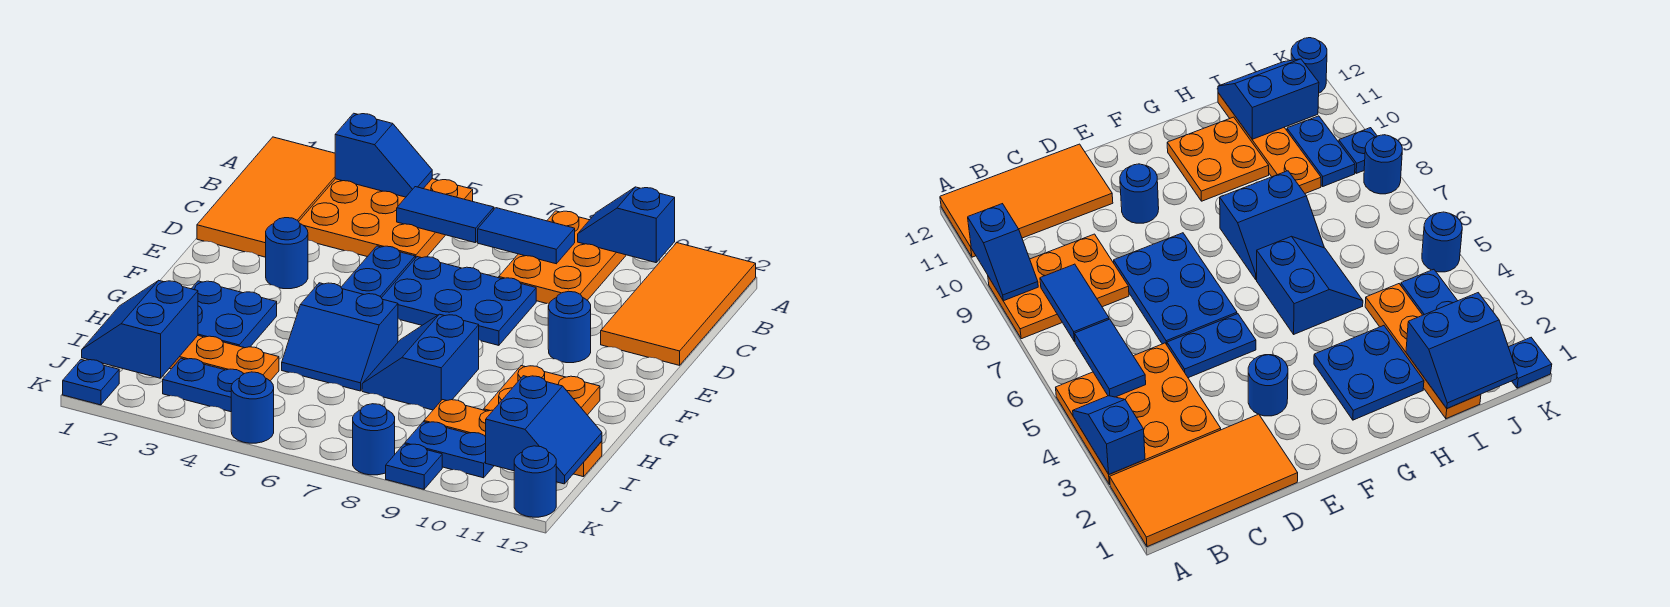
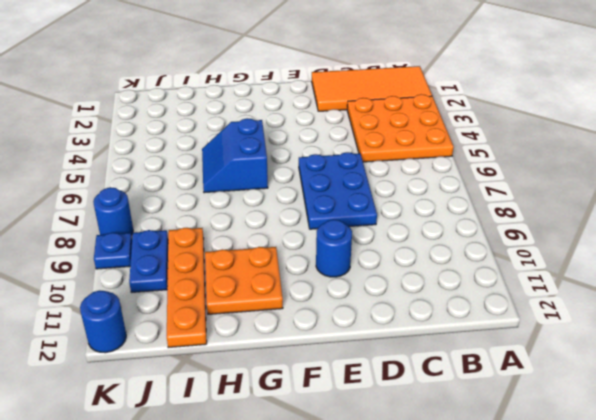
none -> orange plate A8:C9 level 1
none -> orange tile A11:D12 level 1
none -> blue plate D5:E5 level 1

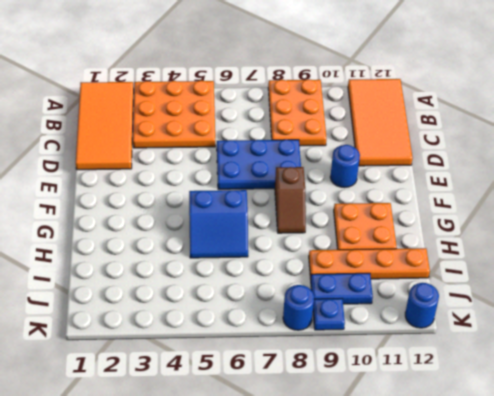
brown slope F8:G8 level 1 top F -> blue slope G7:H8 level 1 top 8
none -> blue plate D5:E5 level 1
none -> blue round brick E3 level 1
none -> blue plate G2:H3 level 1

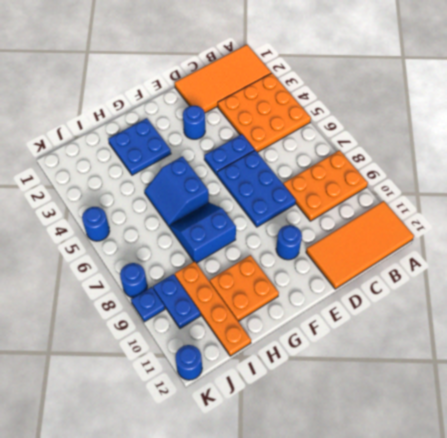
none -> orange plate I1:I4 level 1
none -> blue plate J3:J4 level 1
none -> blue plate K1 level 1

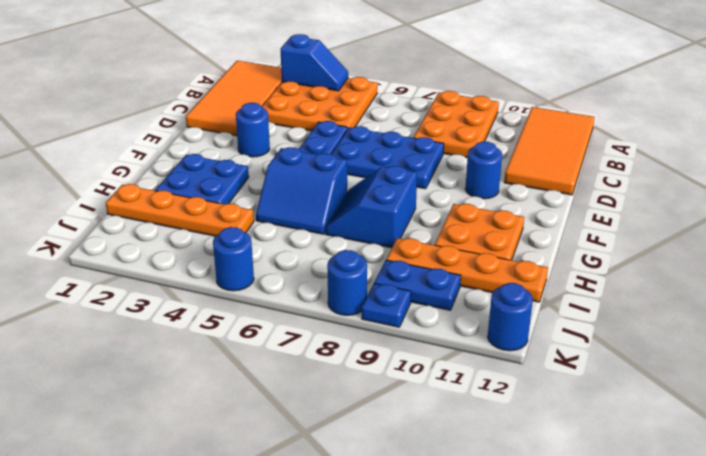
none -> blue plate J3:J4 level 1
none -> blue plate K1 level 1
none -> blue slope A9:A10 level 2 top 10

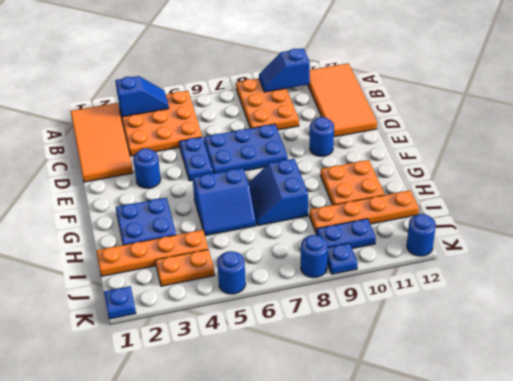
orange plate J3:J4 level 1 -> blue plate J3:J4 level 1
none -> blue tile B5:B6 level 2
none -> blue tile B7:B8 level 2
none -> blue slope I1:J2 level 2 top 2

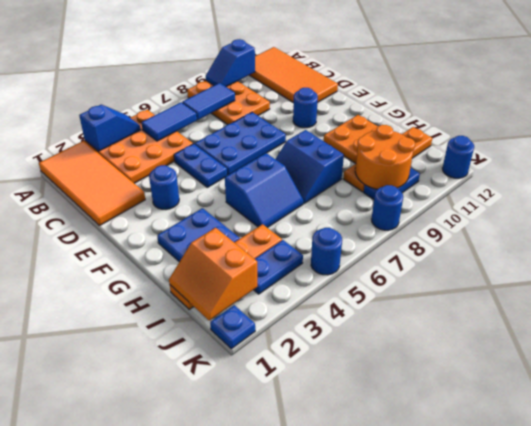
orange slope I1:J2 level 2 top 2 -> blue slope I1:J2 level 2 top 2
orange round brick I9:J10 level 2 -> none
none -> blue plate K9 level 1
none -> blue slope I11:J12 level 2 top 11

